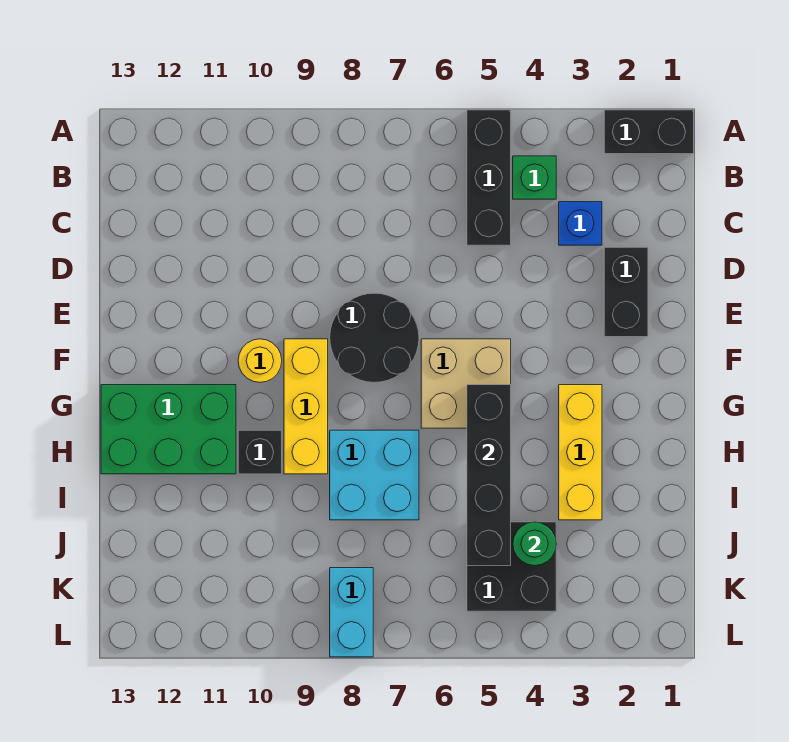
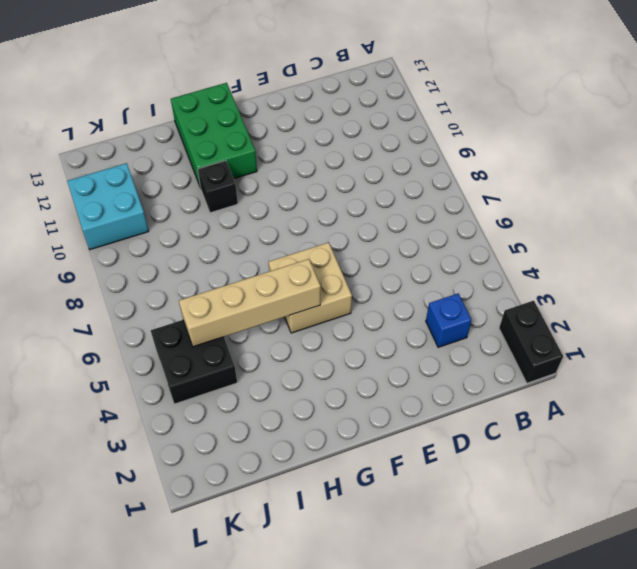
tan brick G5:J5 level 2 -> black brick G5:J5 level 2
cyan brick K10:L11 level 1 -> cyan brick H7:I8 level 1
none -> black brick A5:C5 level 1
none -> green brick B4 level 1
none -> black brick D2:E2 level 1

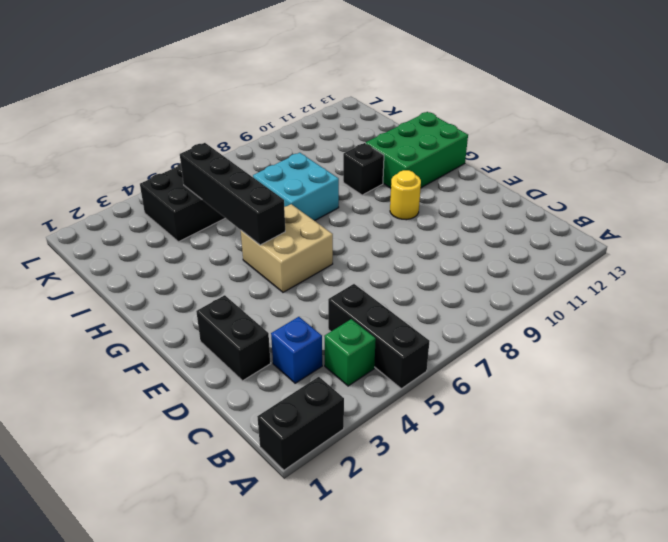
none -> black round brick E7:F8 level 1
none -> yellow brick F9:H9 level 1
none -> yellow brick G3:I3 level 1

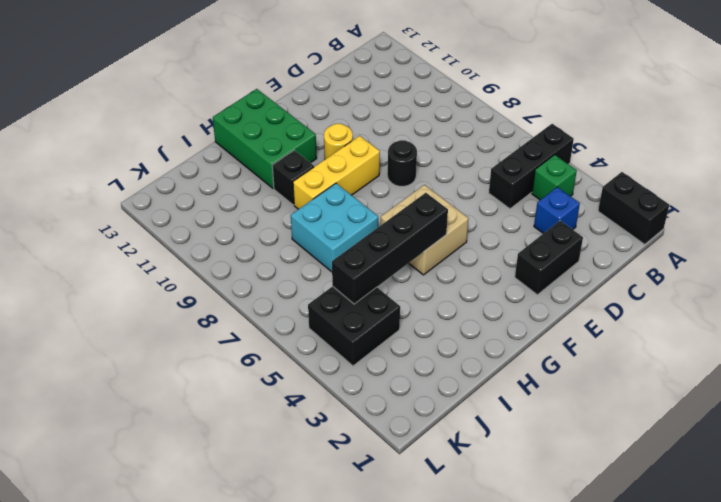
black round brick E8 level 1 -> black round brick E7:F8 level 1
none -> yellow brick G3:I3 level 1
none -> cyan brick K8:L8 level 1
none -> green round brick J4 level 2

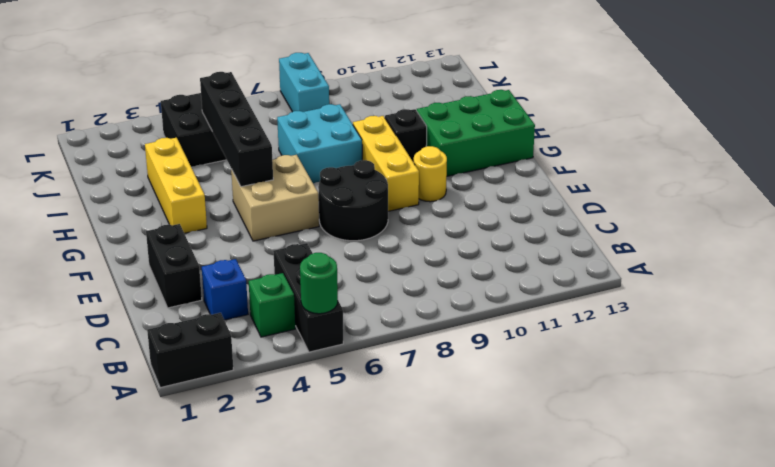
green round brick A5 level 2 -> green round brick J4 level 2

